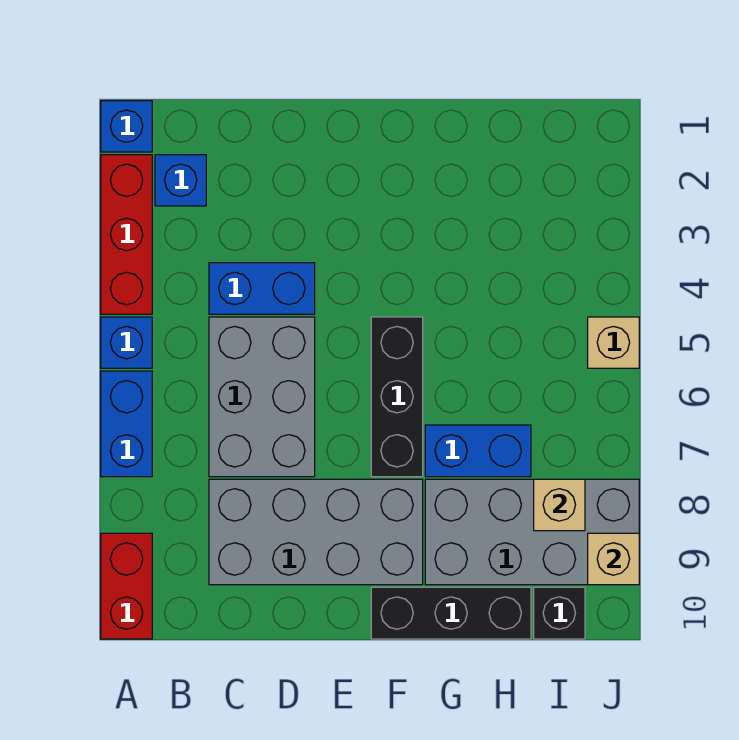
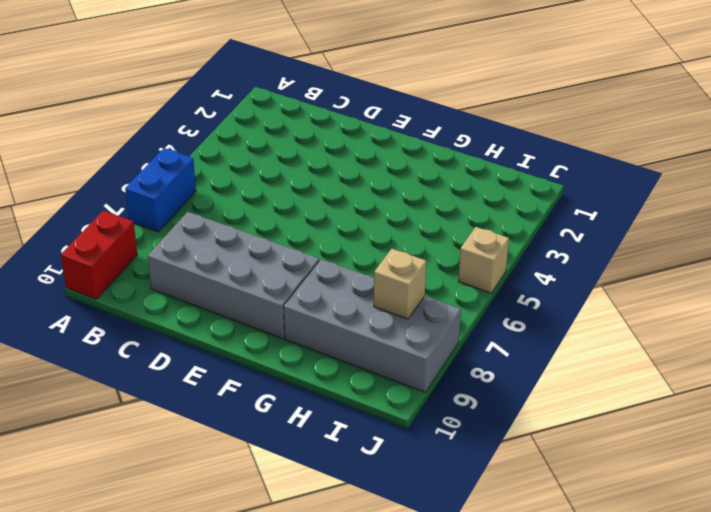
none -> blue brick A1 level 1
none -> red brick A2:A4 level 1
none -> blue brick A5 level 1

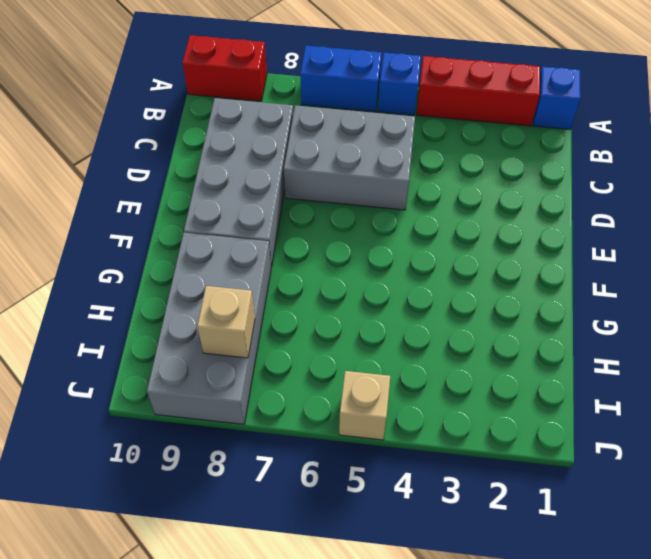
none -> blue brick B2 level 1
none -> blue brick C4:D4 level 1
none -> black brick F5:F7 level 1

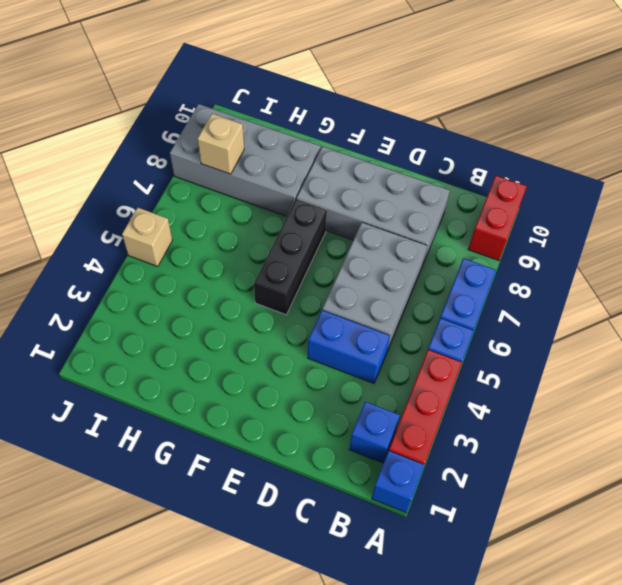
none -> black brick F10:H10 level 1
none -> blue brick G7:H7 level 1
none -> black brick I10 level 1

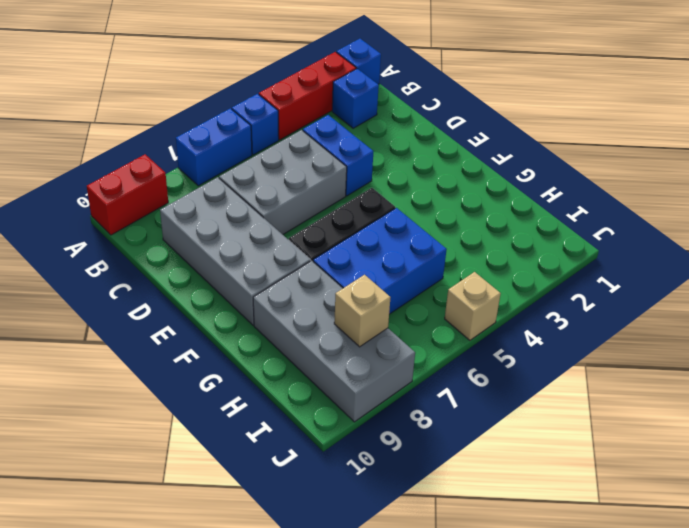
blue brick G5:H7 level 1 -> blue brick G7:H7 level 1
none -> black brick F10:H10 level 1
none -> black brick I10 level 1
none -> tan brick J9 level 2

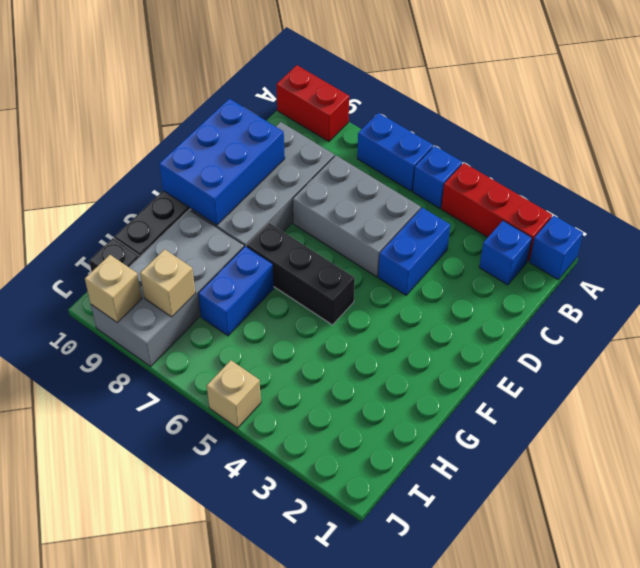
blue brick D9:F10 level 2 -> none

